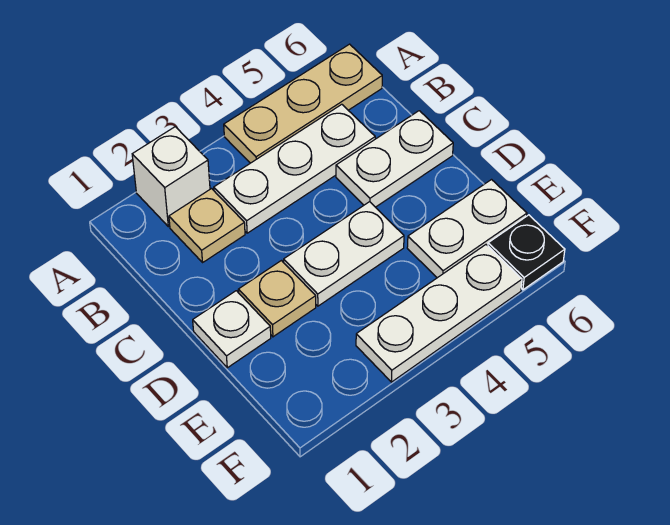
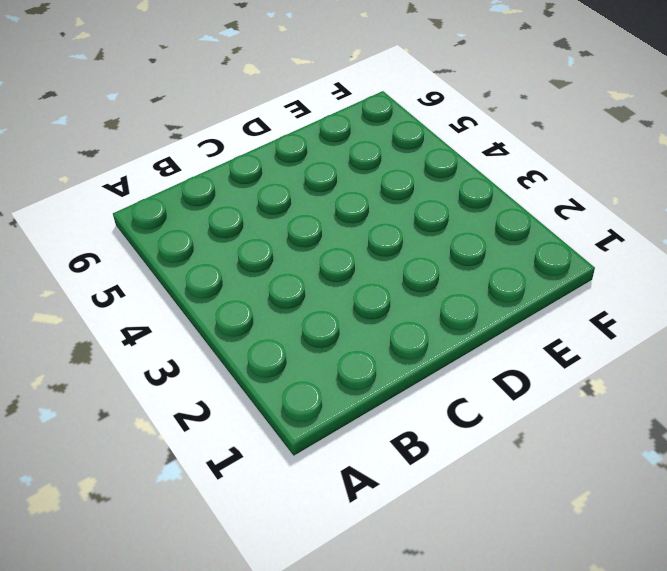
none -> white brick A2 level 1
none -> tan plate A4:A6 level 1

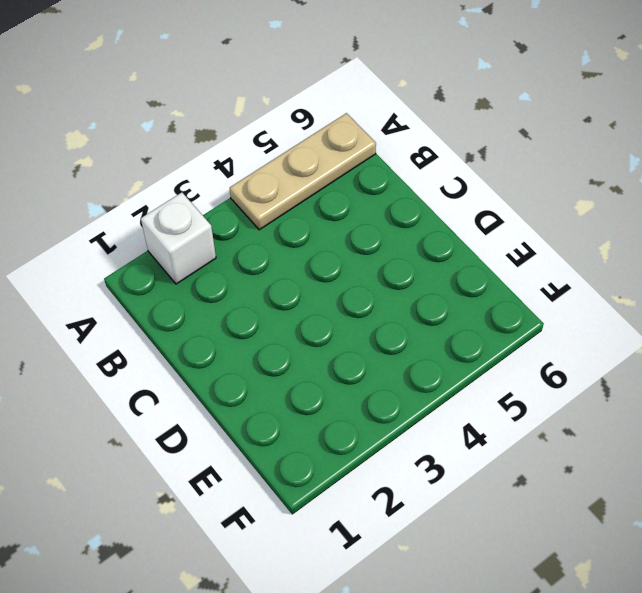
none -> tan plate B2 level 1
none -> white plate B3:B5 level 1

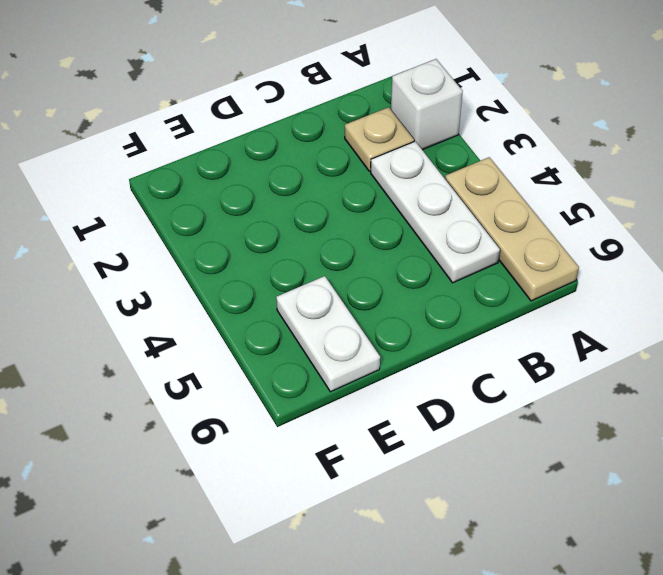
none -> white plate C5:C6 level 1
none -> white plate D1 level 1

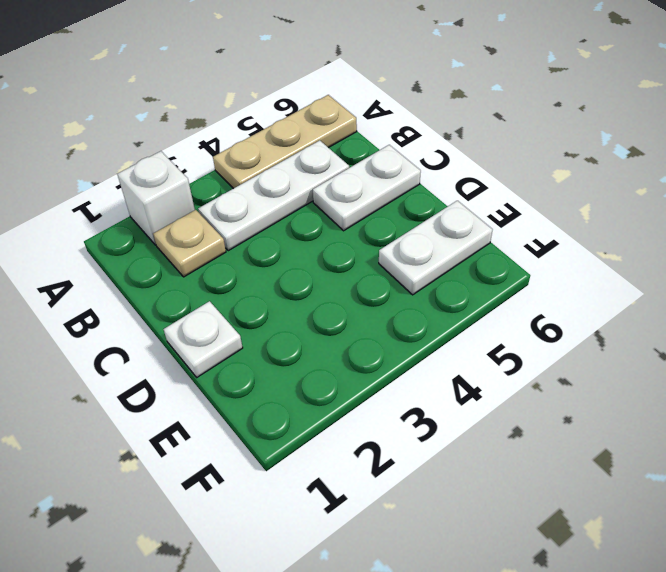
none -> tan plate D2 level 1
none -> white plate D3:D4 level 1

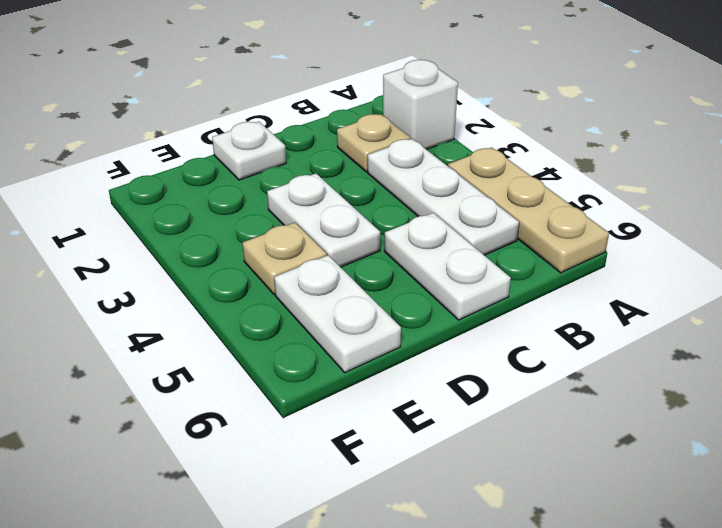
tan plate E4 level 1 -> tan plate D2 level 1
none -> white plate F3:F5 level 1
none -> black plate F6 level 1

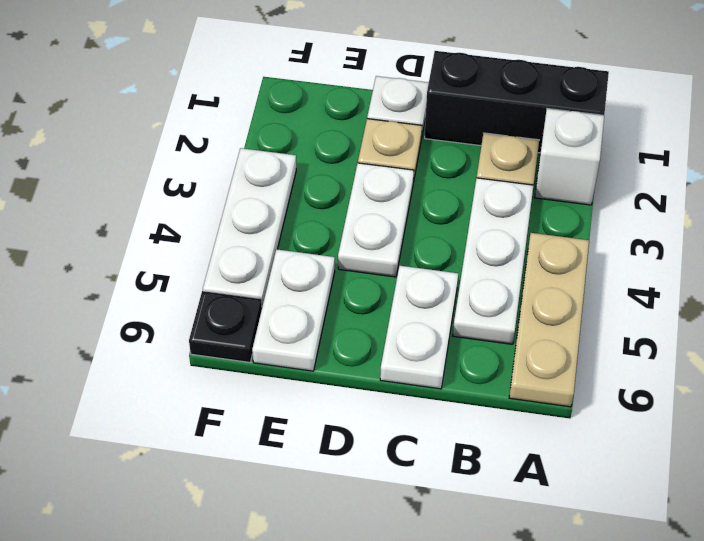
black brick A1:C1 level 1 -> none

